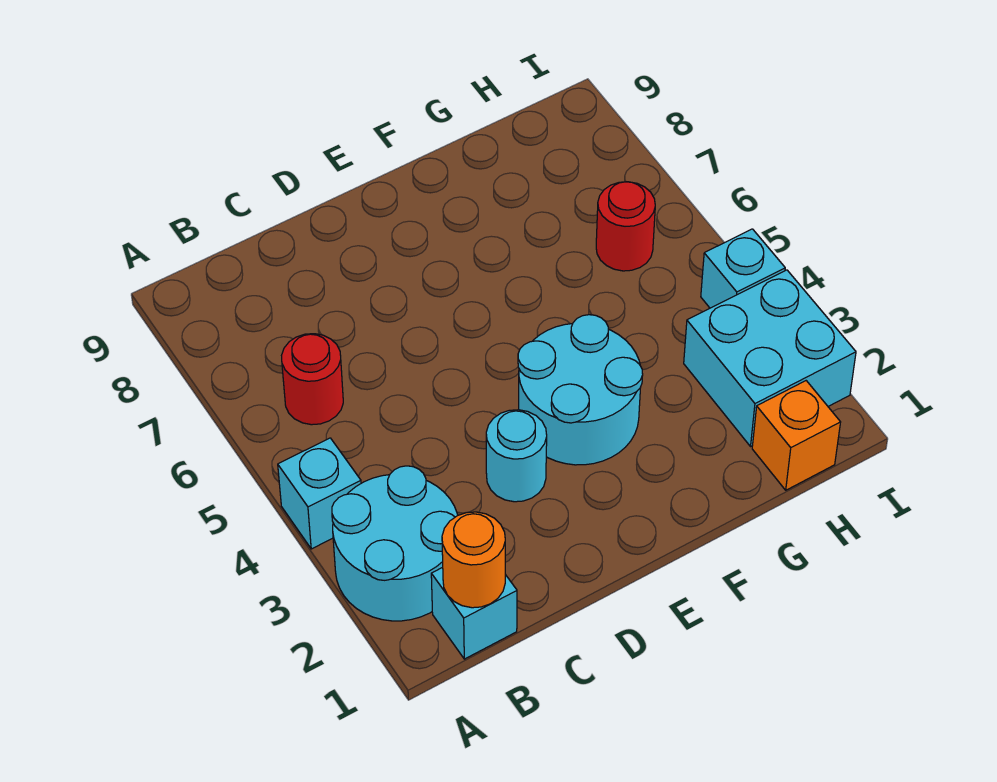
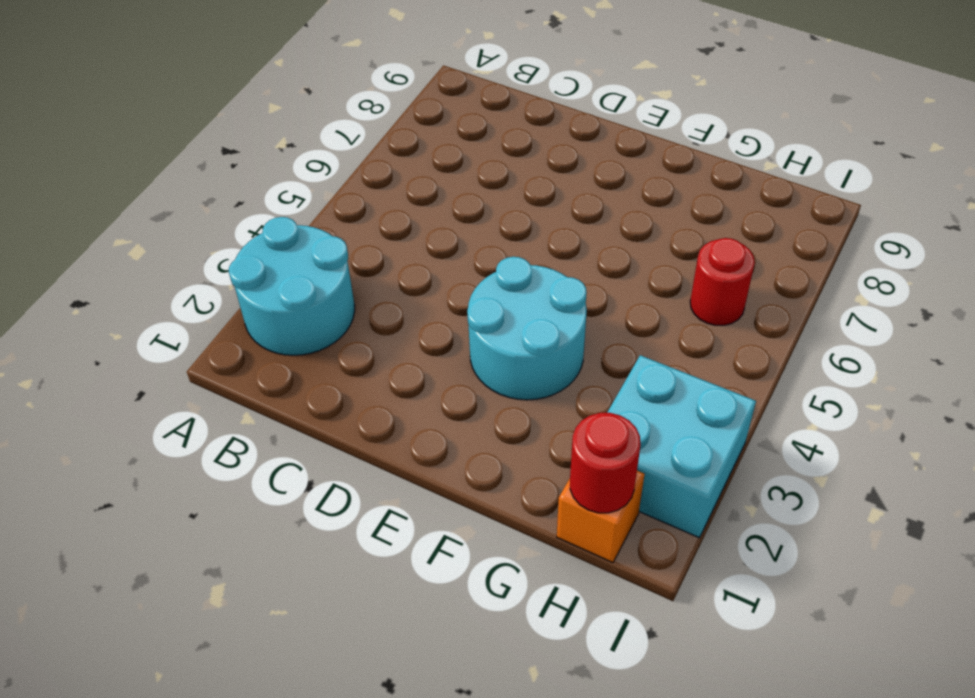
red round brick H1 level 2 -> red round brick B6 level 1
none -> cyan brick A4 level 1
none -> cyan brick B1 level 1

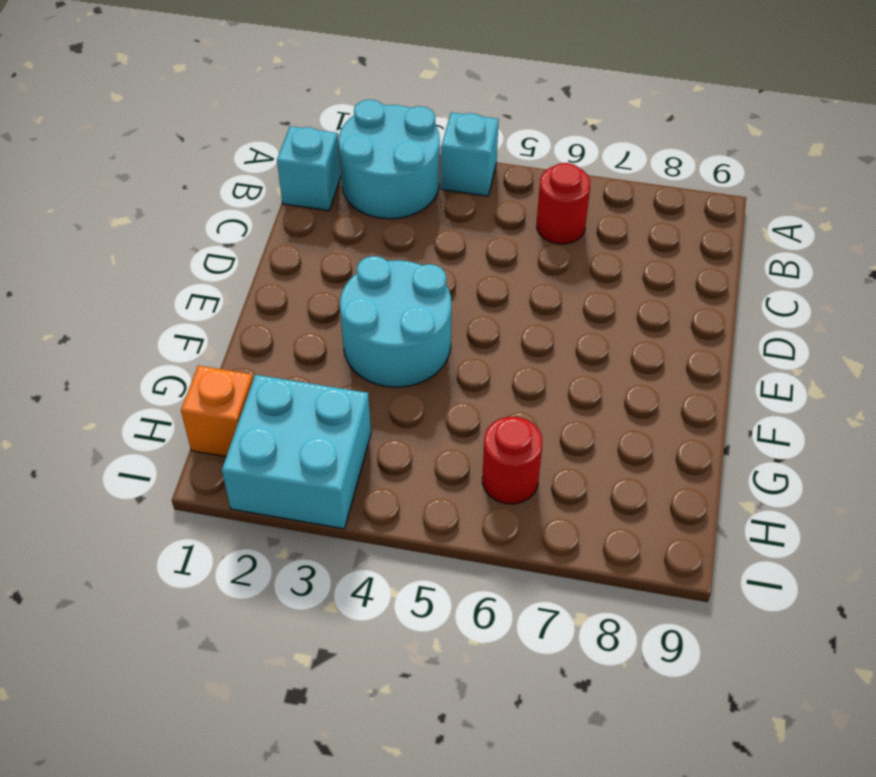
none -> cyan round brick D3 level 1
none -> cyan brick I4 level 1

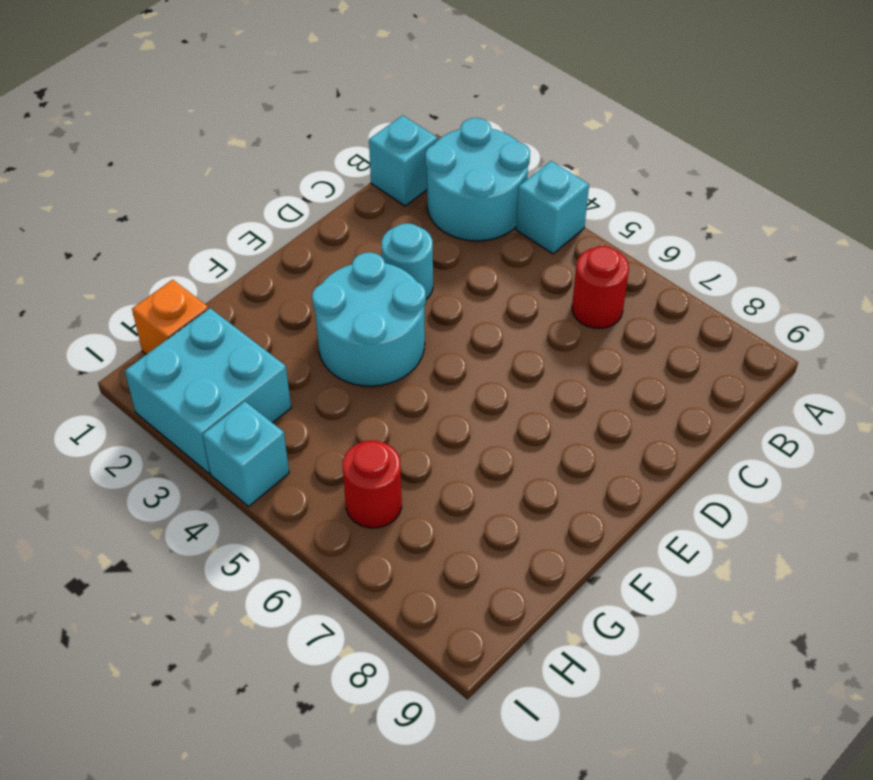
none -> orange round brick B1 level 2

